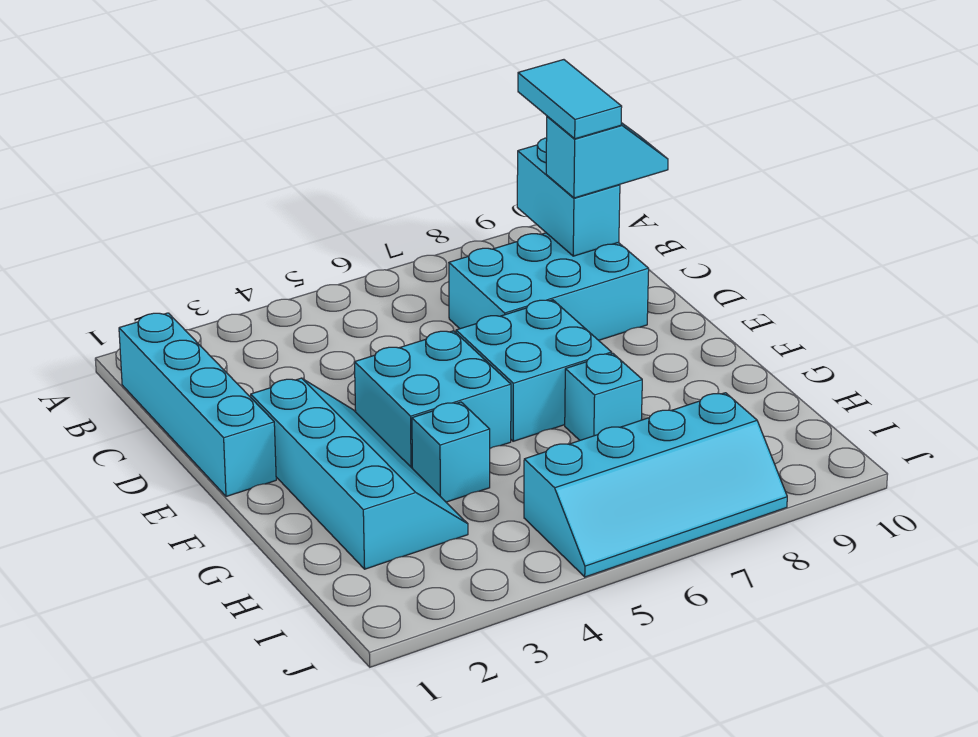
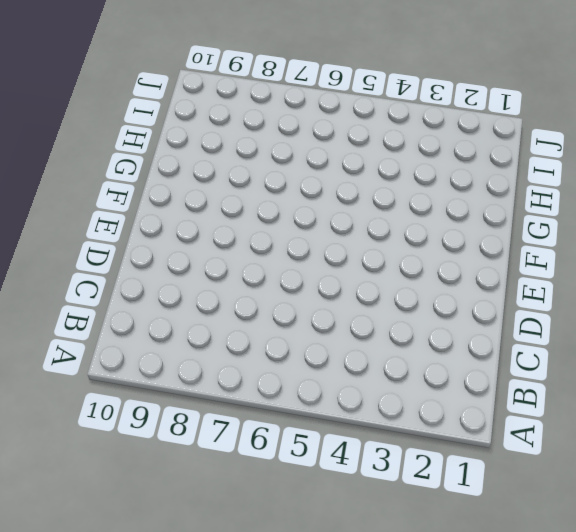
none -> cyan brick B1:E1 level 1
none -> cyan brick C7:D9 level 1

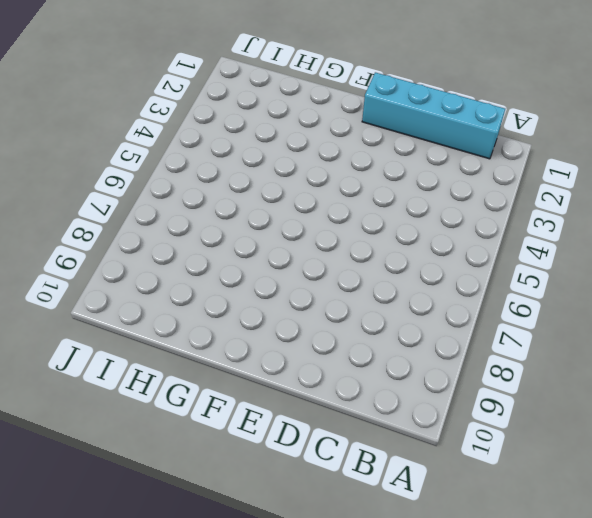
none -> cyan brick C7:D9 level 1
none -> cyan slope E2:H3 level 1 top 2

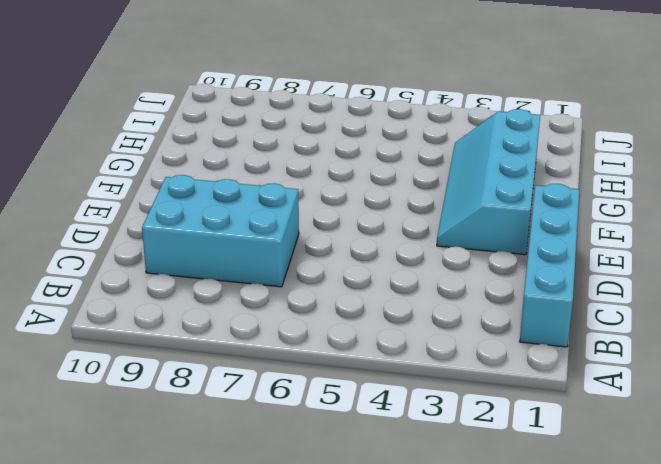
none -> cyan brick E4:F5 level 1
none -> cyan brick E6:F7 level 1

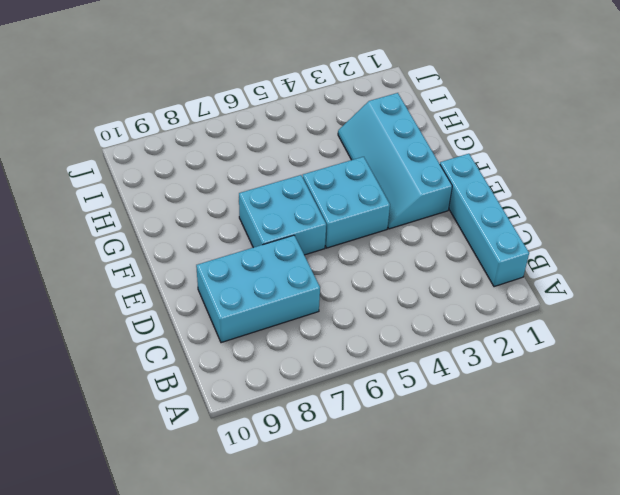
none -> cyan brick G4 level 1
none -> cyan brick G7 level 1

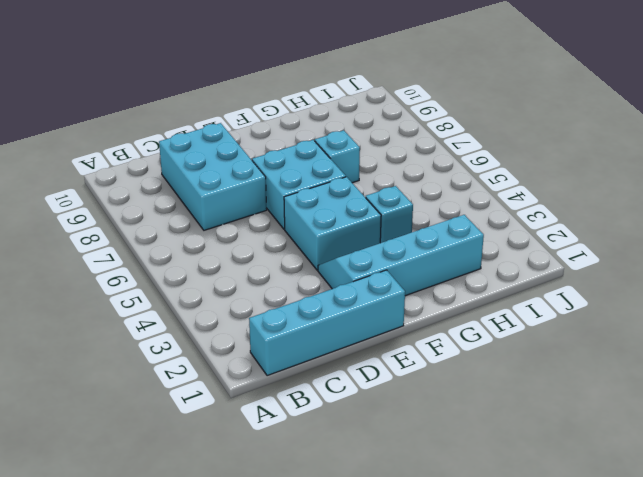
none -> cyan slope I5:J8 level 1 top I
none -> cyan brick B9:C9 level 2

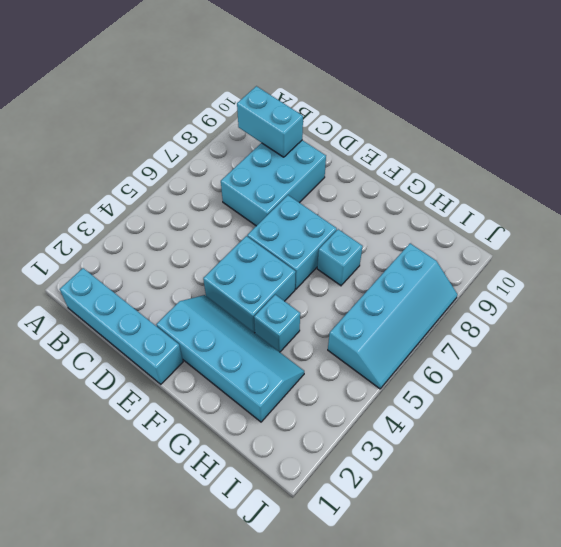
none -> cyan slope C9:C10 level 3 top 9
none -> cyan tile B9:C9 level 4

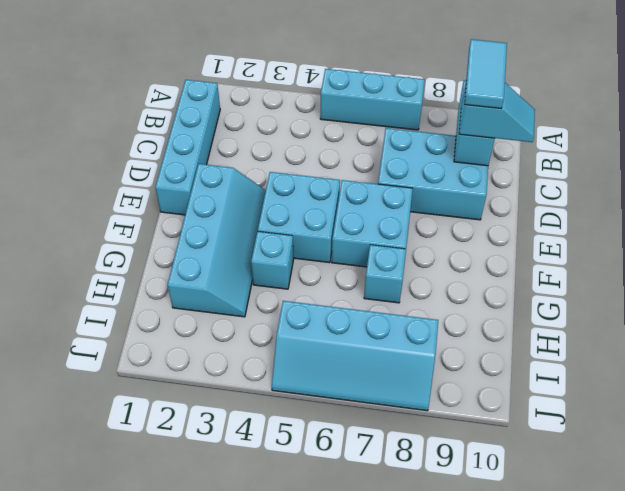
cyan brick A5:A7 level 1 -> none

